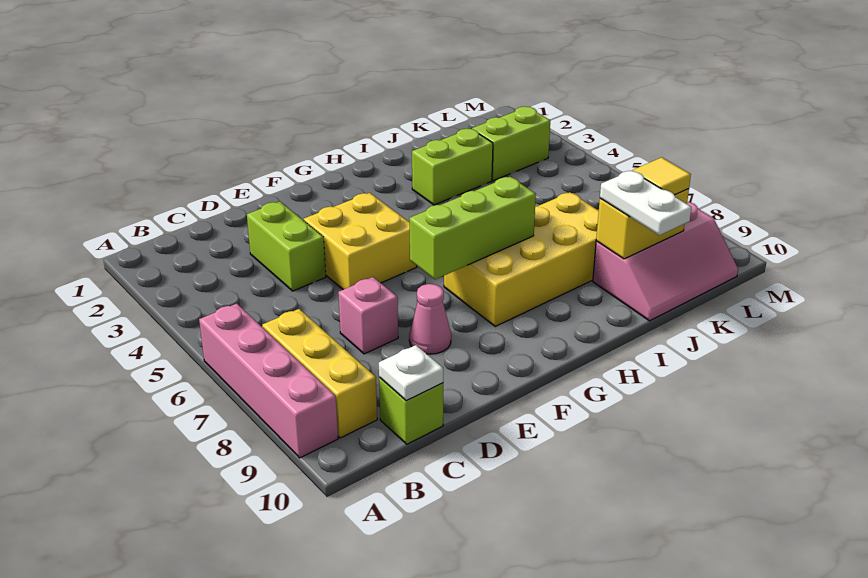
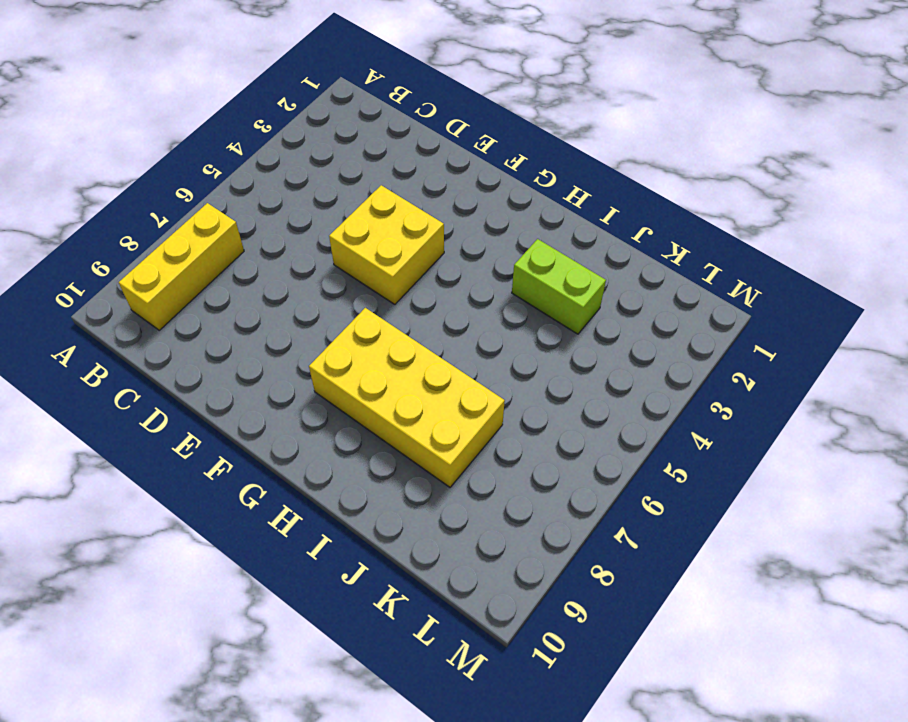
none -> pink brick A6:A9 level 1
none -> lime brick C10 level 1
none -> lime brick D3:D4 level 1

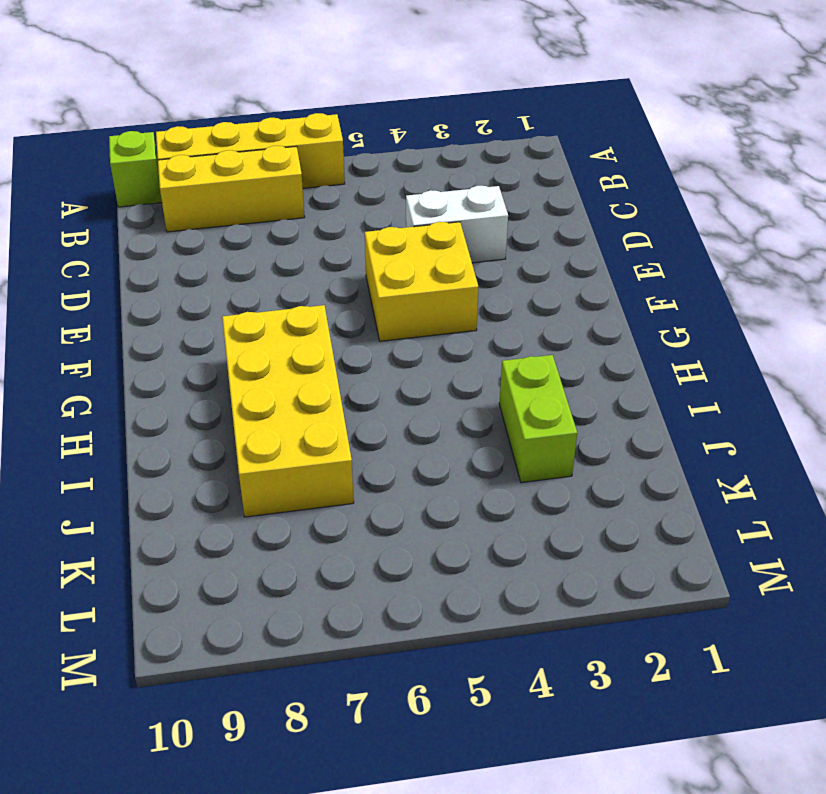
yellow brick A6:A9 level 1 -> pink brick A6:A9 level 1
lime brick A10 level 1 -> lime brick C10 level 1
white brick D3:D4 level 1 -> lime brick D3:D4 level 1
none -> pink brick D7 level 1
none -> pink cone E8 level 1
none -> pink slope J9:L10 level 1 top 9

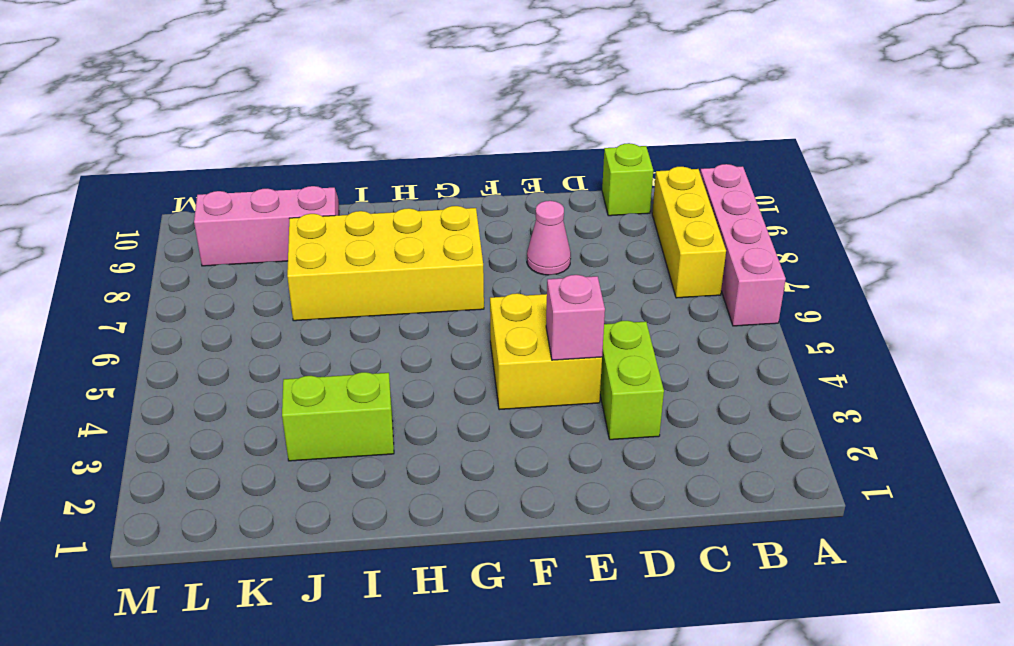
pink brick E4 level 2 -> pink brick D7 level 1
none -> lime brick K3:L3 level 1
none -> white plate C10 level 2
none -> lime brick F7:H7 level 2

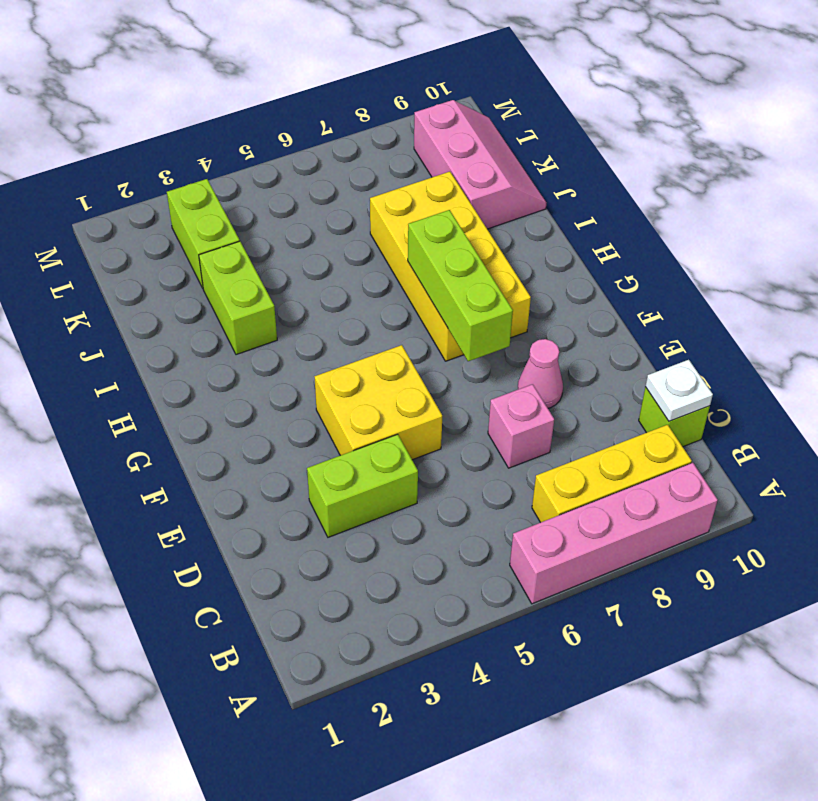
none -> yellow brick J9:K9 level 2
none -> white plate J9:J10 level 3
none -> yellow tile K9 level 3

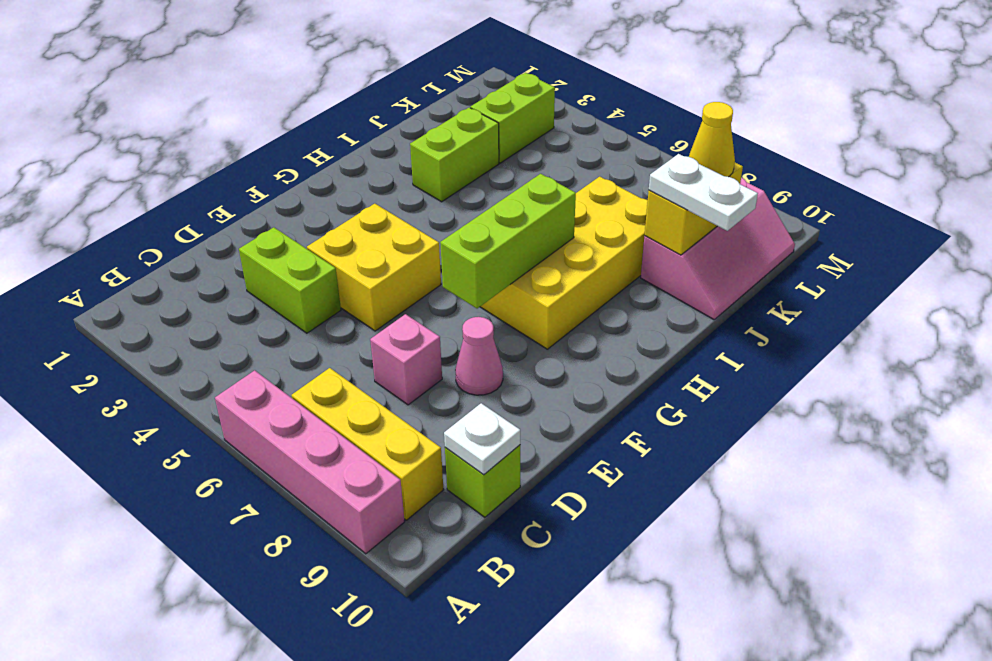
yellow cone K9 level 3 -> yellow tile K9 level 3

